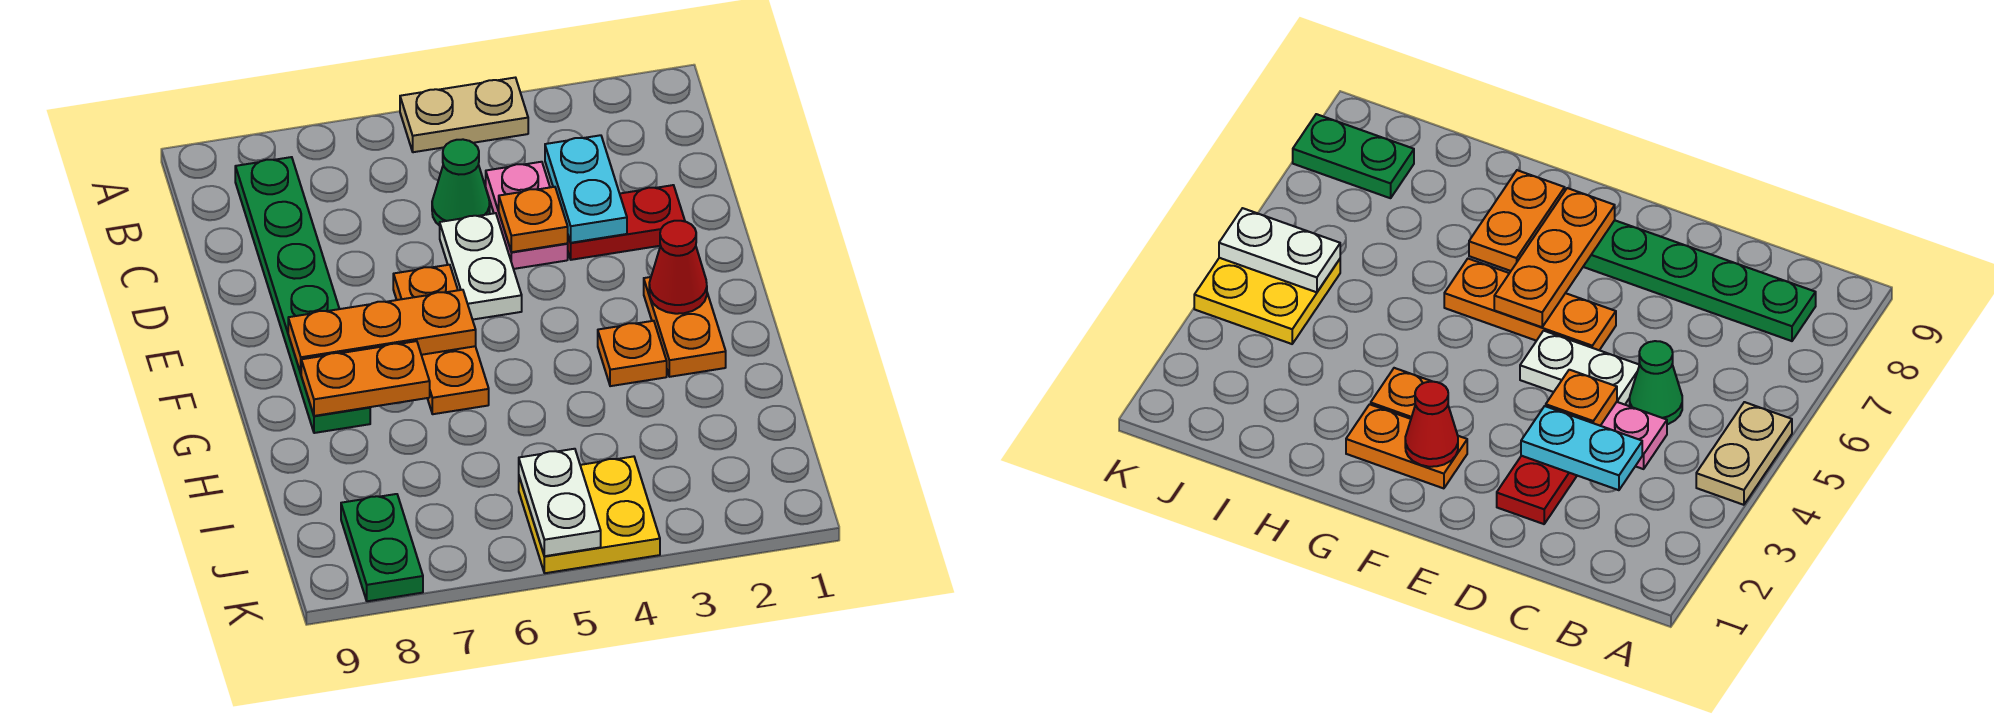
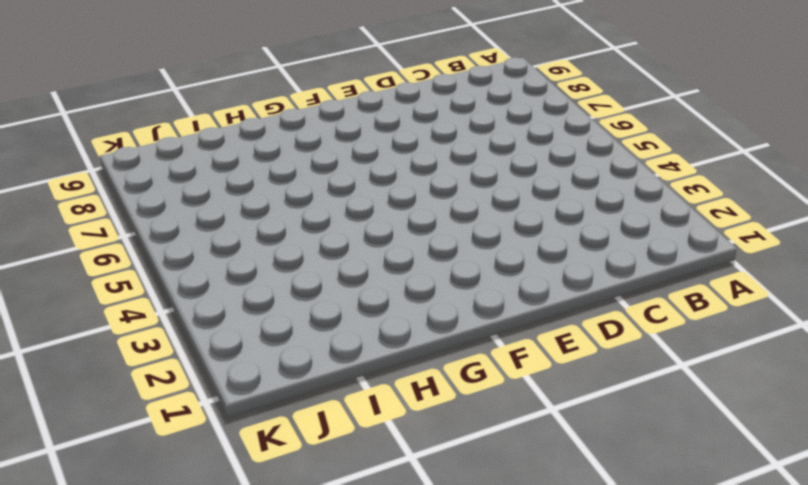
none -> tan plate A4:A5 level 1
none -> green plate B8:G8 level 1
none -> pink plate C4:D4 level 1

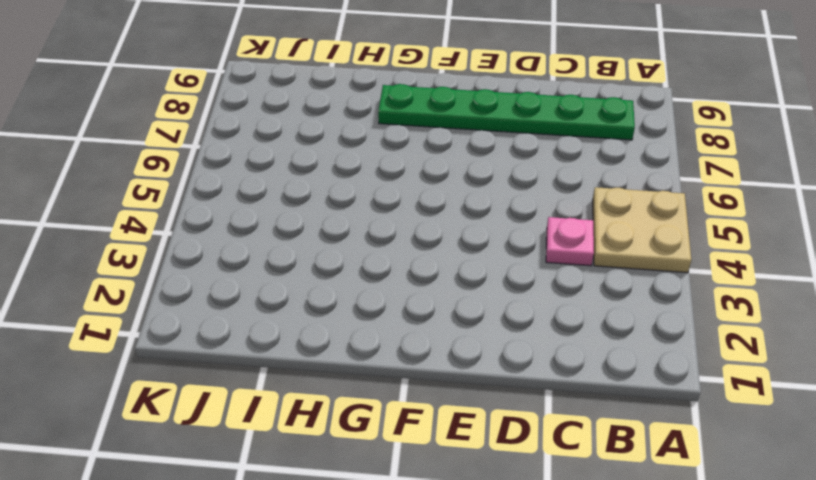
tan plate A4:B5 level 1 -> tan plate A4:A5 level 1
pink plate C4 level 1 -> pink plate C4:D4 level 1
none -> green cone C5 level 1
none -> red plate D2:D3 level 1
none -> white plate D5:E5 level 1

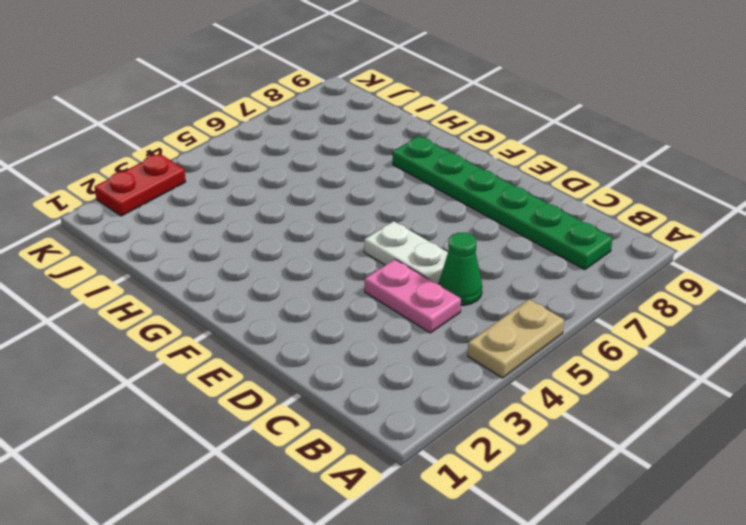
red plate K2:K3 level 1 -> red plate D2:D3 level 1
none -> orange plate E6:G6 level 1
none -> orange plate F2:G2 level 1
none -> orange plate G3 level 1

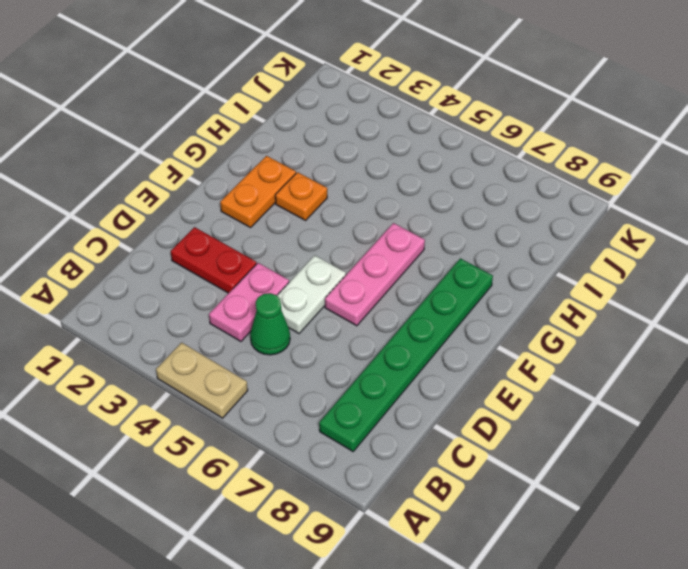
pink plate E6:G6 level 1 -> orange plate E6:G6 level 1
none -> yellow plate J4:K5 level 1
none -> green plate J8:K8 level 1
none -> cyan plate C3:D3 level 2

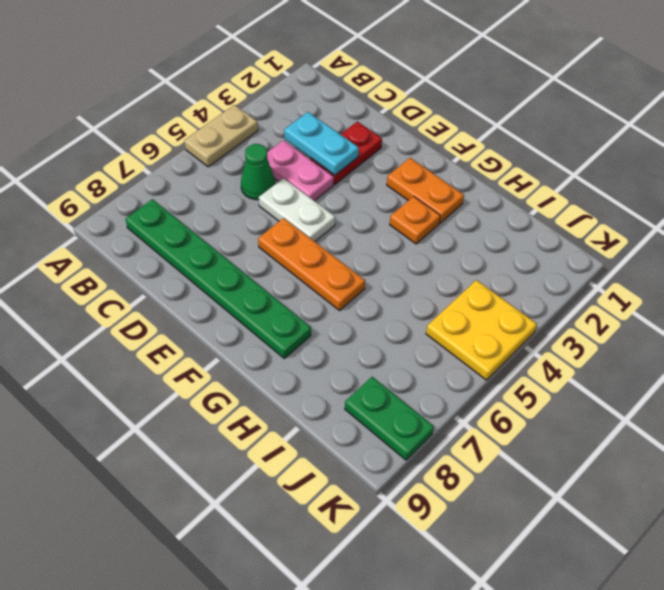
none -> orange plate D4 level 2
none -> red cone F2 level 2
none -> orange plate F6:F8 level 2

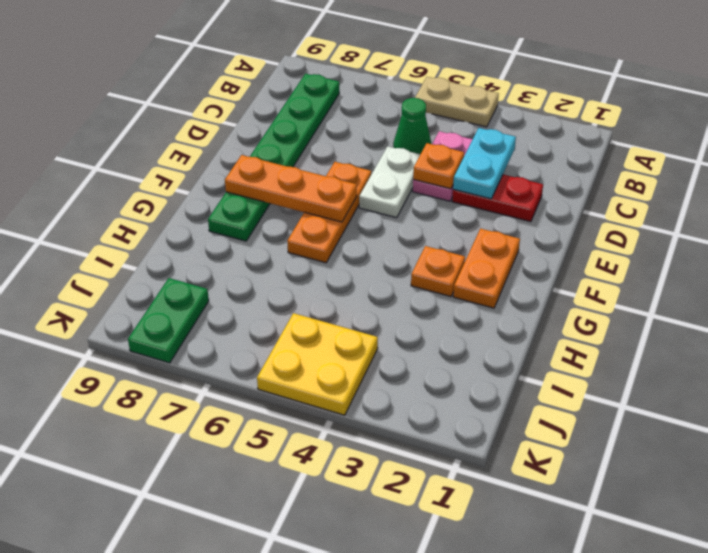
none -> red cone F2 level 2
none -> orange plate G7:G8 level 2
none -> white plate J5:K5 level 2

